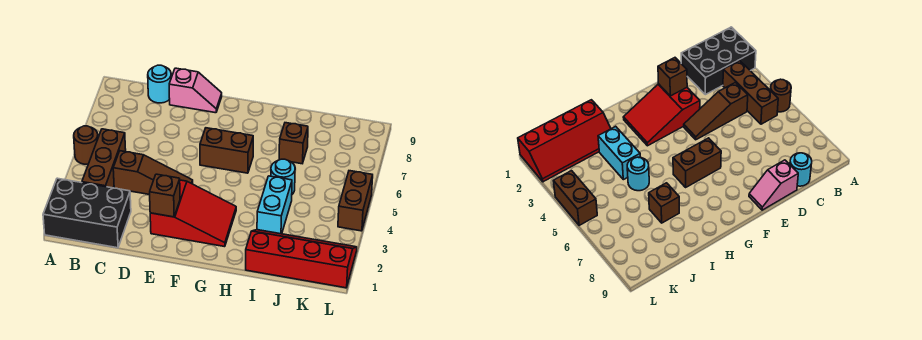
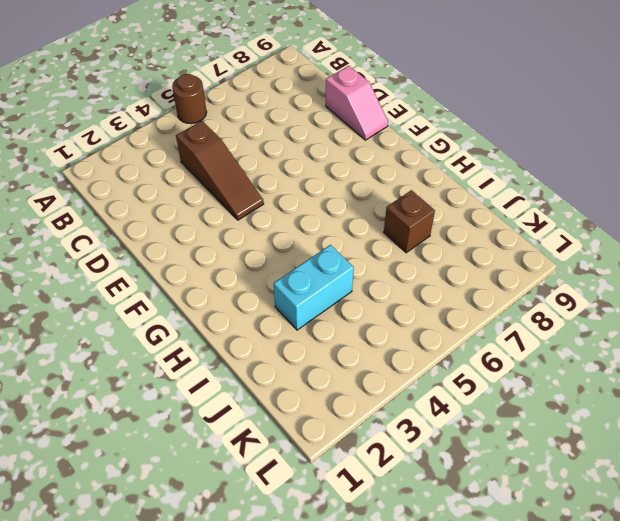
none -> black brick A1:C2 level 1
none -> brown brick B3:B5 level 1
none -> cyan round brick C9 level 1

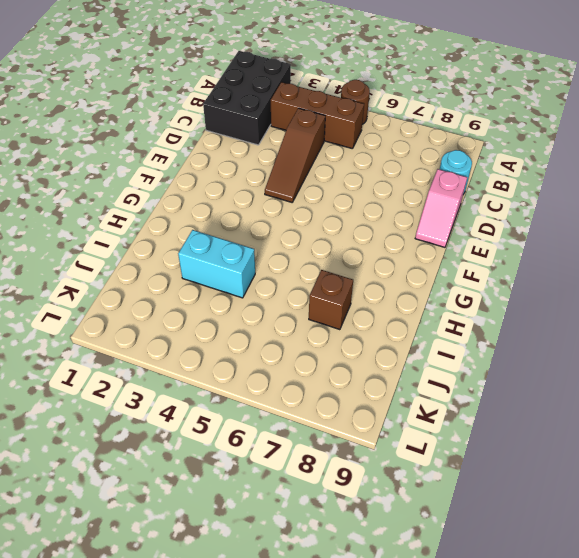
none -> red slope E2:G3 level 1 top E
none -> brown brick F6:G6 level 1
none -> red slope I1:L2 level 1 top 1

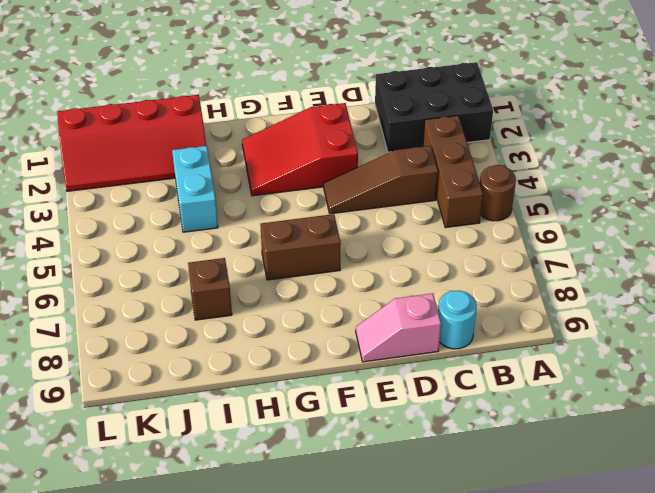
none -> cyan round brick I5 level 1
none -> brown brick L4:L5 level 1
none -> brown brick E2 level 2

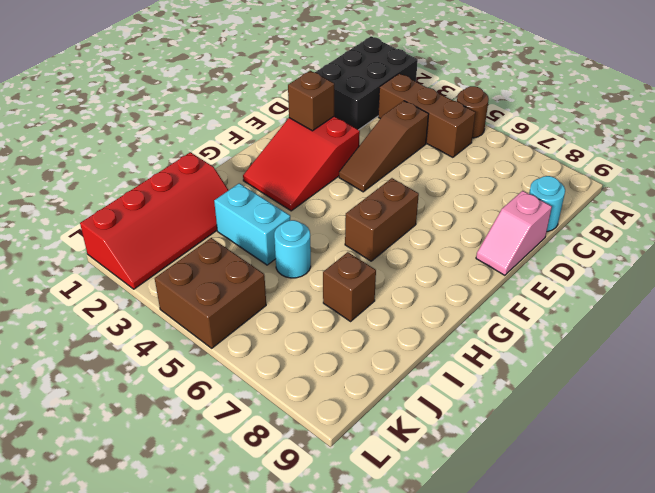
brown brick K4:L5 level 1 -> brown brick L4:L5 level 1

